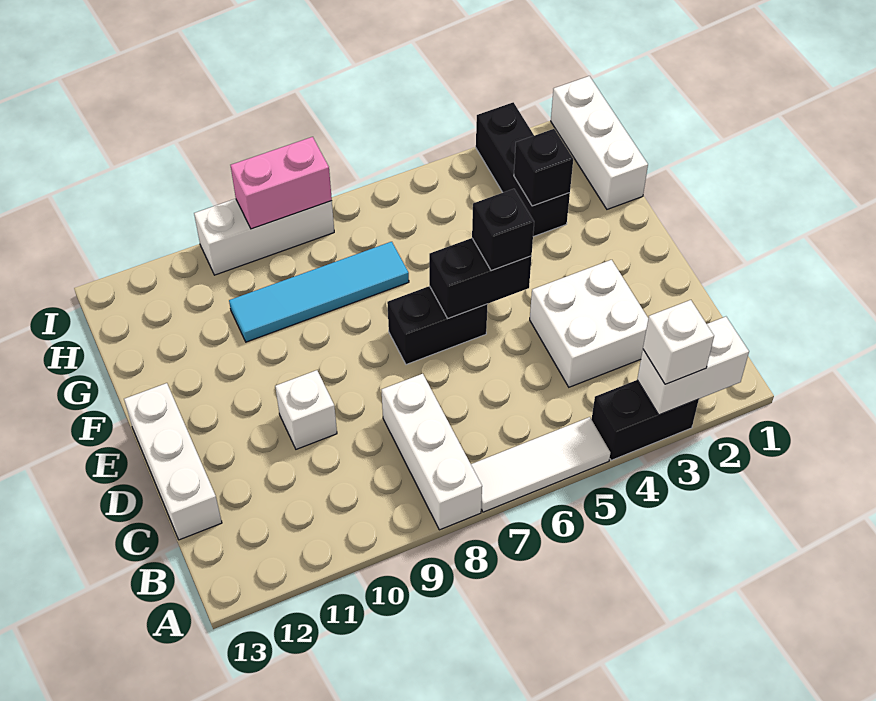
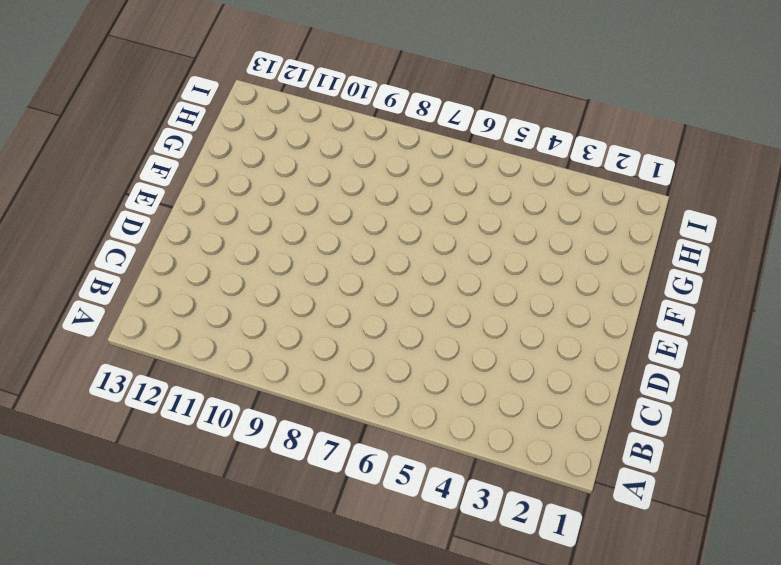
none -> black brick A3:A4 level 1
none -> white tile A5:A7 level 1
none -> white brick A8:C8 level 1

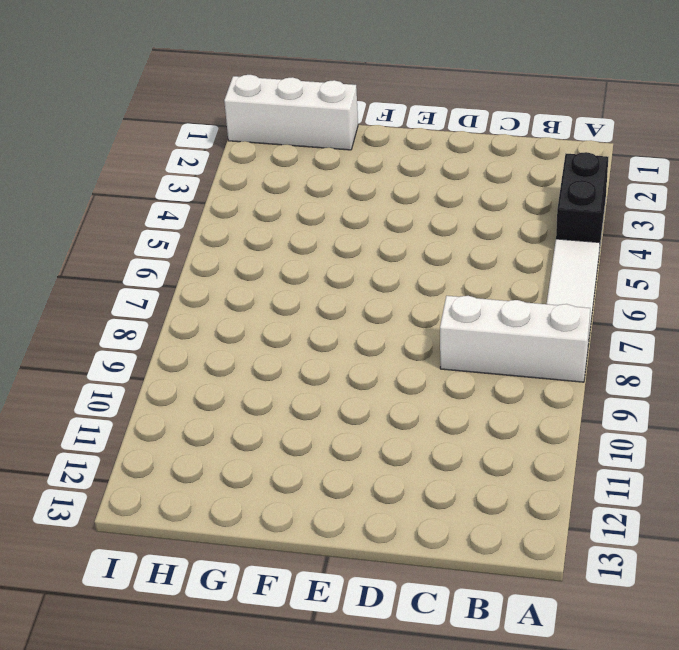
none -> white brick C3:D4 level 1
none -> white brick C13:E13 level 1
none -> white brick D10 level 1

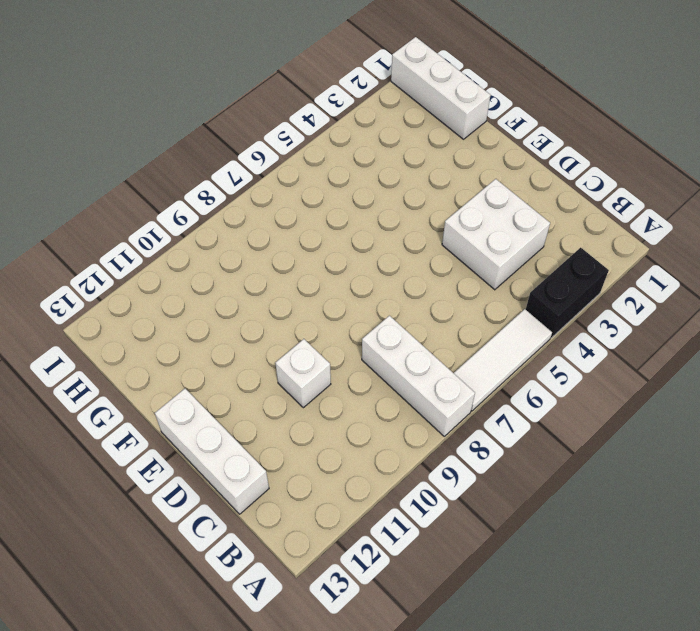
none -> black brick E6:E7 level 1
none -> black brick G3:I3 level 1
none -> cyan tile G7:G10 level 1

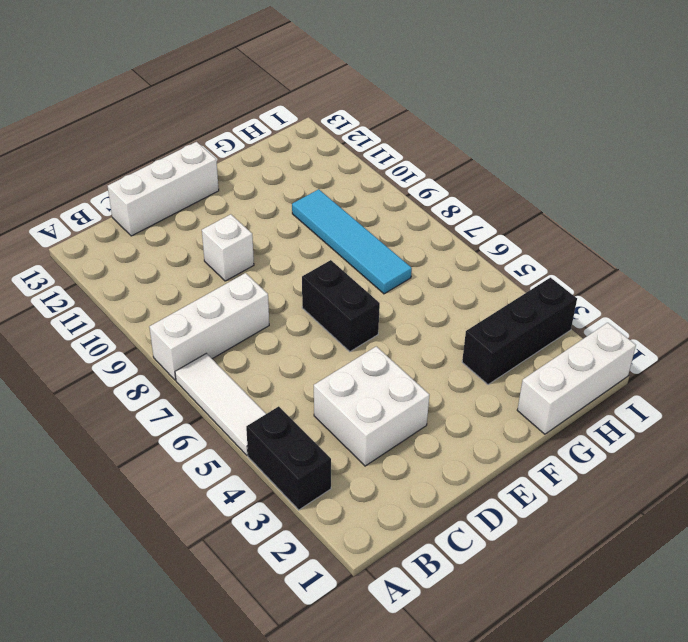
none -> white brick I8:I10 level 1
none -> white brick A2:A3 level 2
none -> black brick E5:E6 level 2

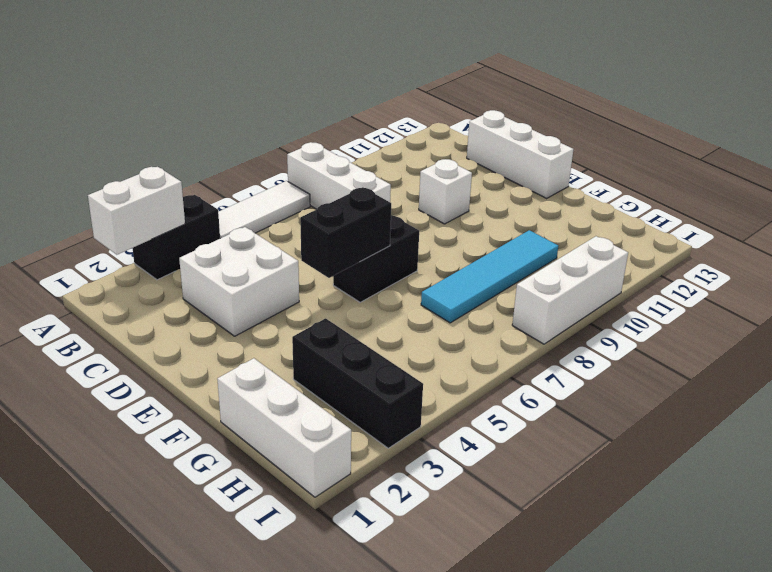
none -> black brick G3 level 2
none -> pink brick I8:I9 level 2
none -> white brick A3 level 3

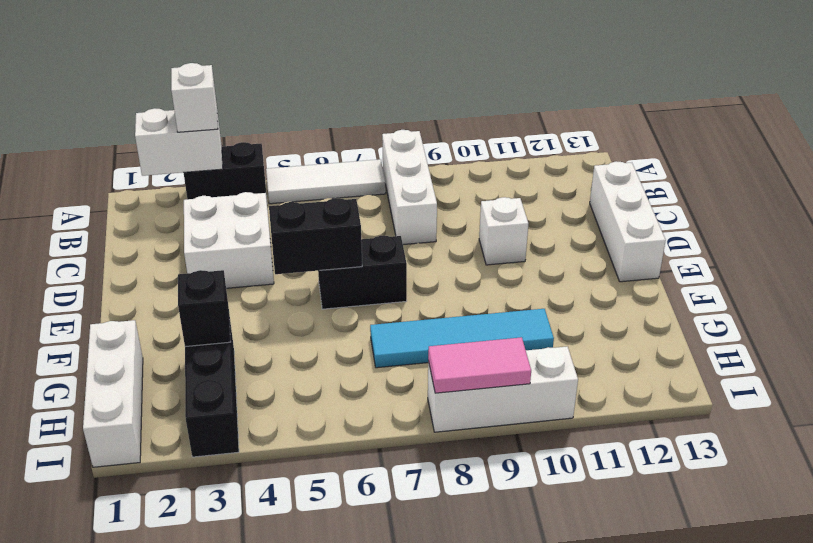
pink tile I8:I9 level 2 -> pink brick I8:I9 level 2
none -> black brick E5 level 3

